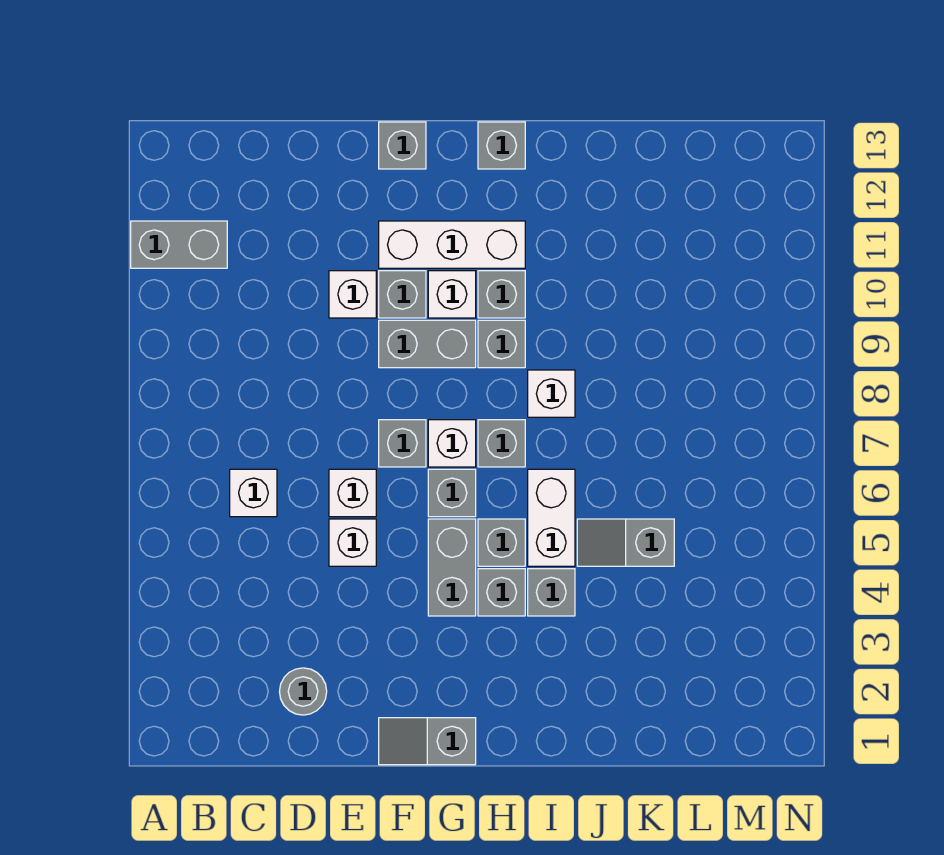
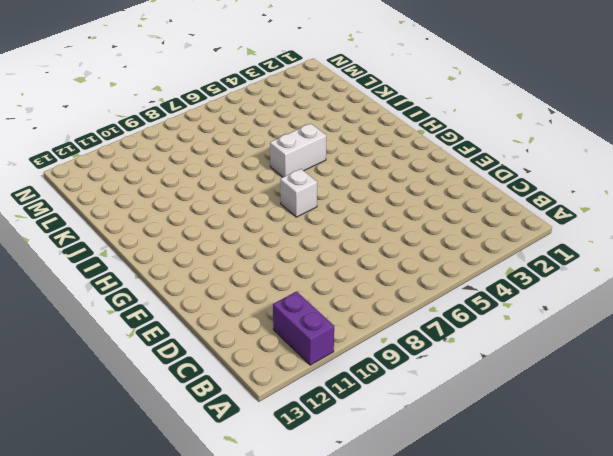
purple brick A11:B11 level 1 -> grey brick A11:B11 level 1
none -> white brick C6 level 1
none -> grey round brick D2 level 1
none -> white brick E5 level 1

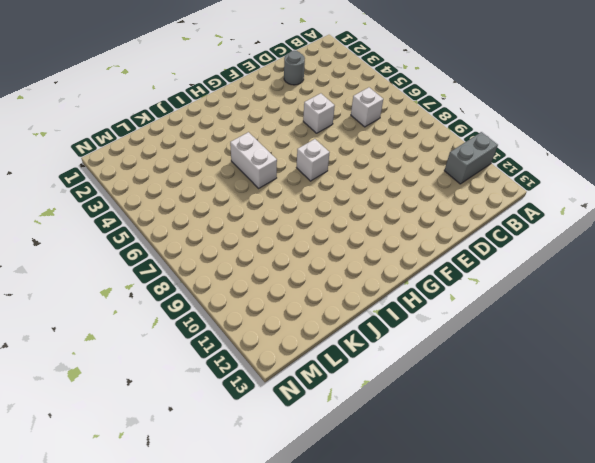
none -> white brick E6 level 1
none -> white brick E10 level 1
none -> grey slope F1:G1 level 1 top G

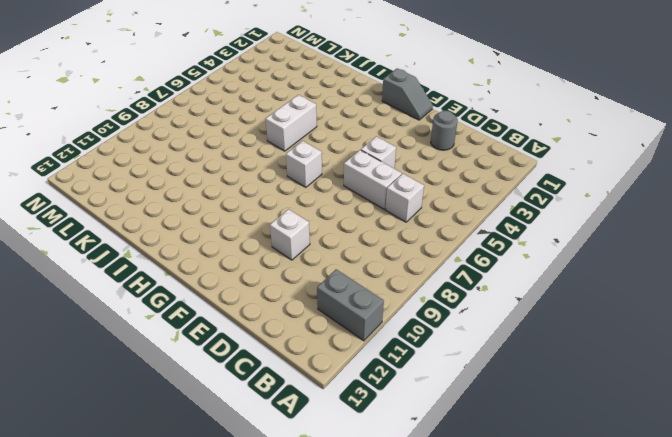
white brick D6:E6 level 1 -> white brick E6 level 1
none -> grey brick F7 level 1
none -> grey brick F9:G9 level 1
none -> grey brick F10 level 1

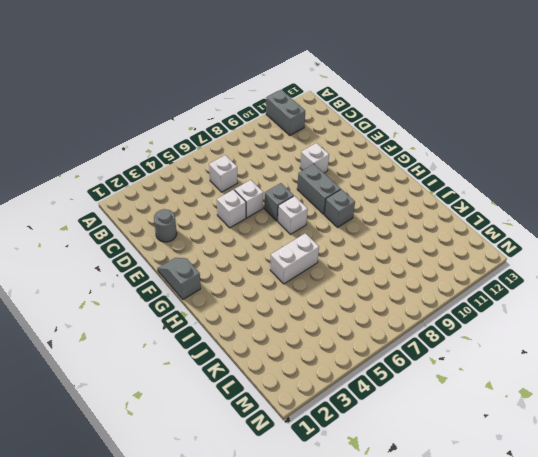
none -> grey brick F10 level 1
none -> white brick F11:H11 level 1
none -> grey brick F13 level 1

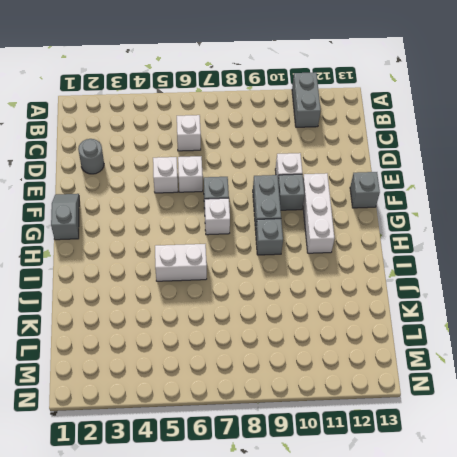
none -> grey brick G4:G5 level 1
none -> grey brick G6 level 1
none -> white brick G10 level 1

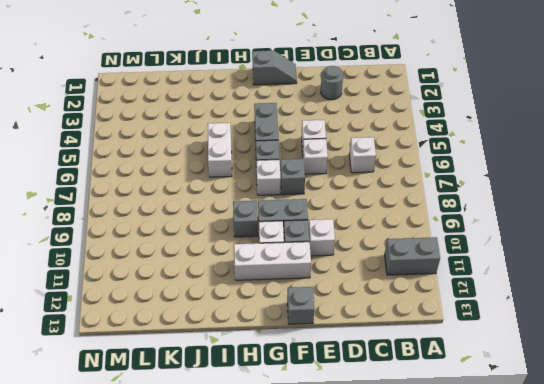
none -> grey brick H4 level 1
none -> grey brick H5 level 1
none -> grey brick H7 level 1

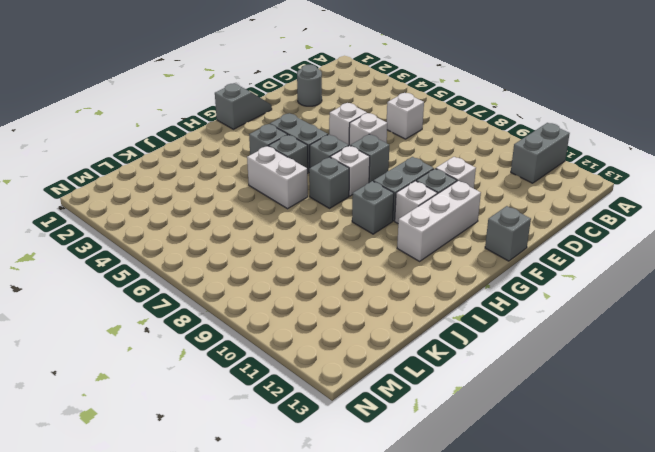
none -> grey brick H10 level 1
none -> grey brick H13 level 1
none -> grey brick I4 level 1

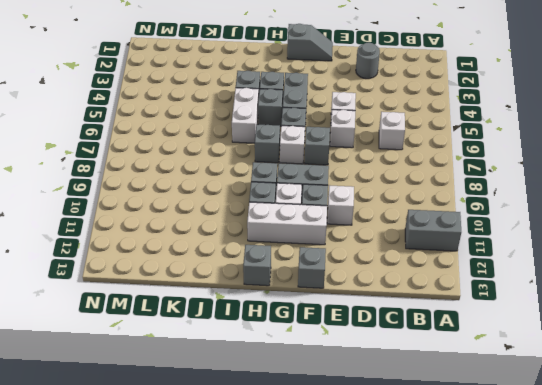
none -> white brick I8 level 1
none -> grey slope J5:K5 level 1 top K

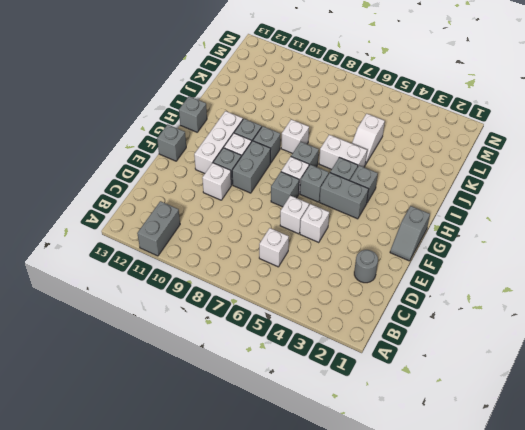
white slope J5:K5 level 1 top K -> grey slope J5:K5 level 1 top K
none -> grey brick I4 level 1

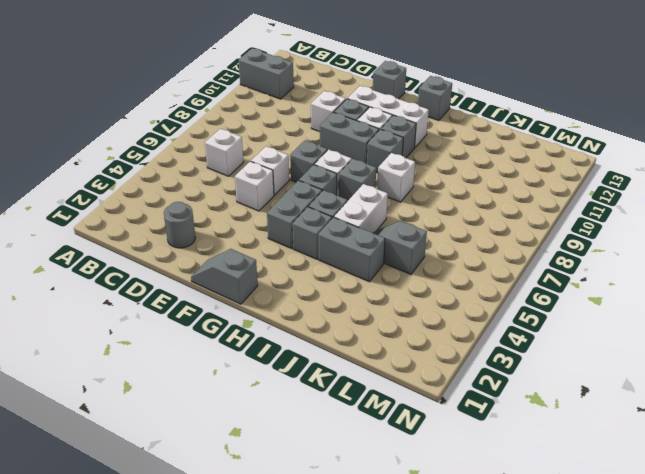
grey brick I4:J4 level 1 -> grey brick I4 level 1

